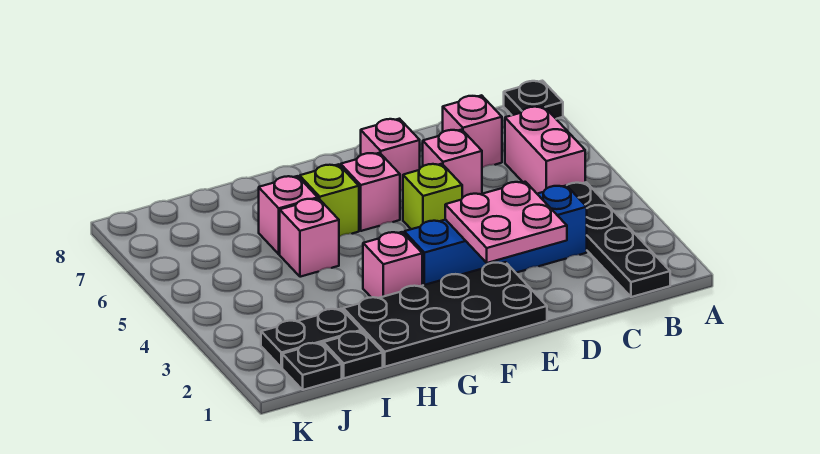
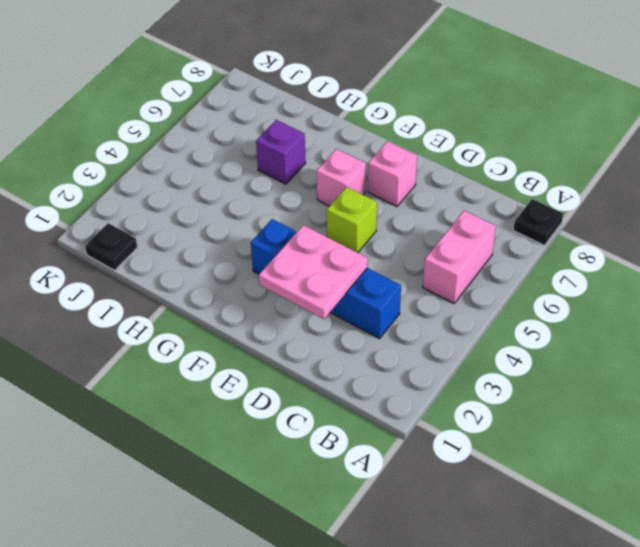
purple brick H6 level 1 -> pink brick H6 level 1
none -> black plate B1:B4 level 1
none -> pink brick C7 level 1
none -> pink brick D6 level 1

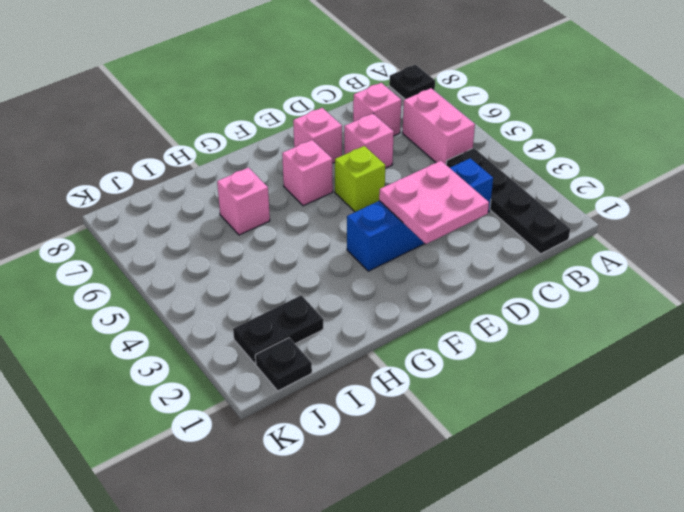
none -> black plate E1:H2 level 1
none -> pink brick G3 level 1
none -> lime brick G6 level 1

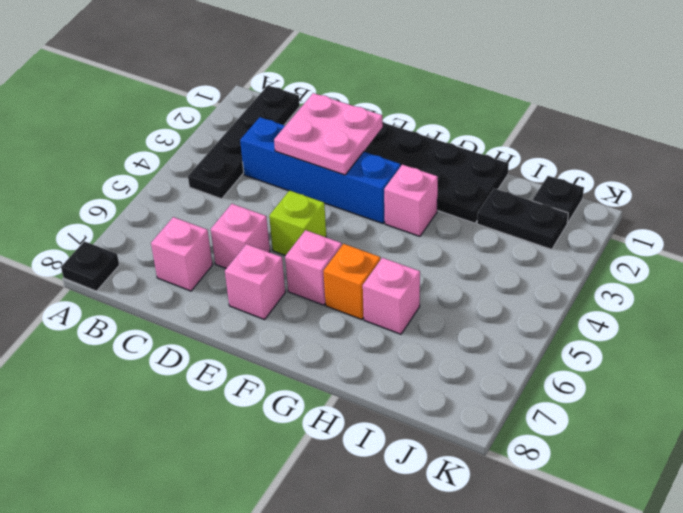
orange brick G6 level 1 -> lime brick G6 level 1
none -> pink brick B5:B6 level 1
none -> pink brick H5 level 1
none -> black plate I1 level 1

